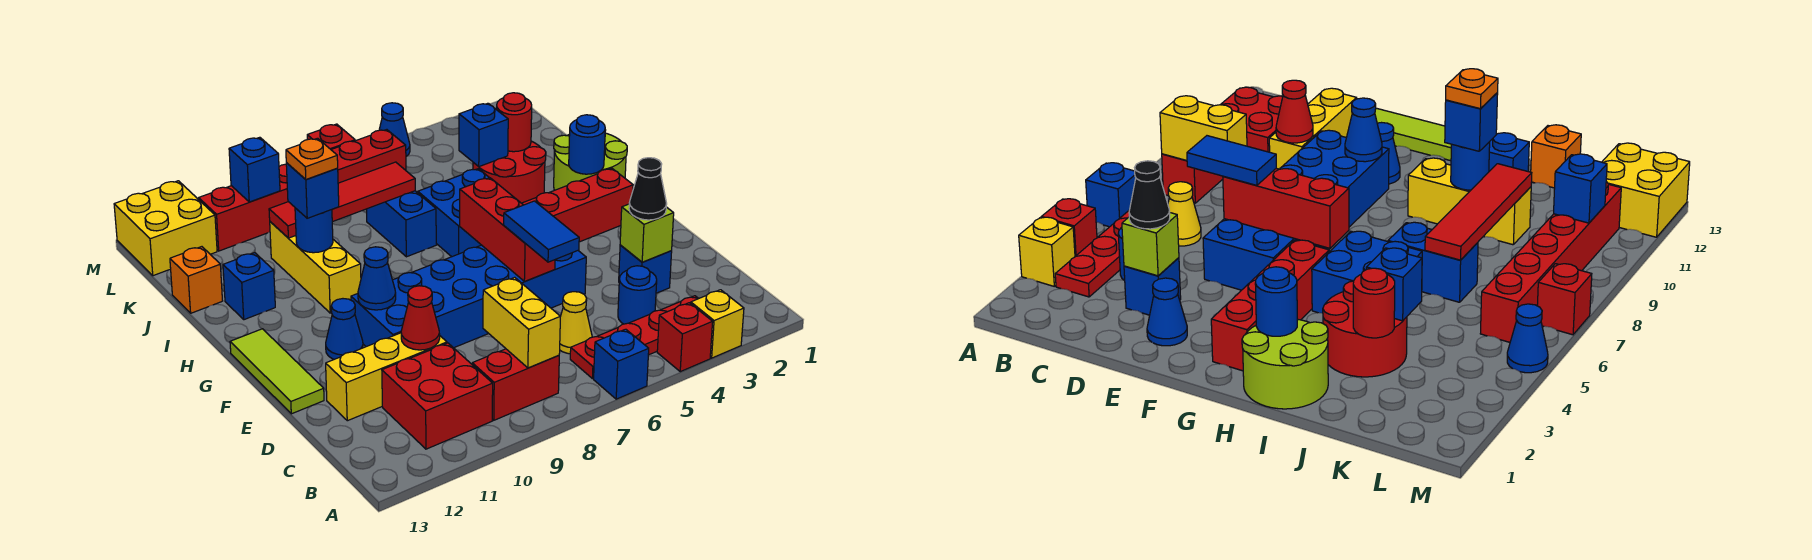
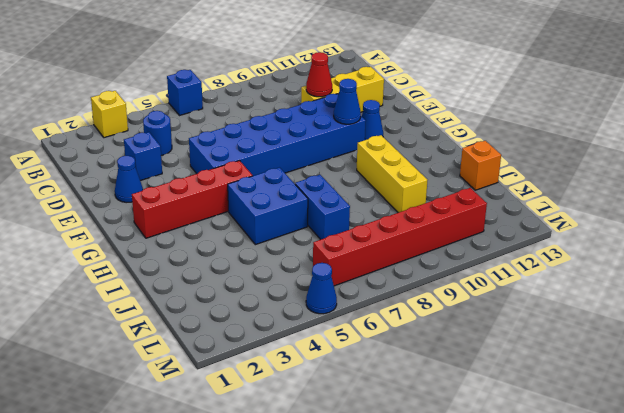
none -> red brick A4 level 1
none -> red plate B3:B6 level 1
none -> red brick B8:B9 level 1
none -> red brick B10:C11 level 1

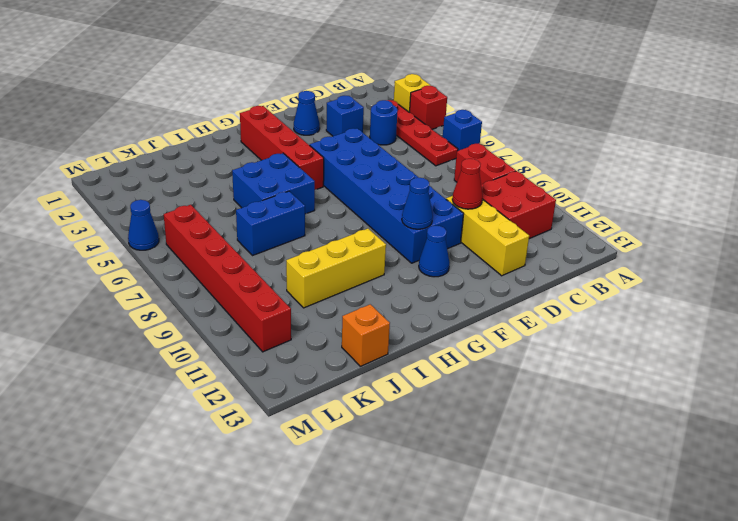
none -> yellow cone C6 level 1
none -> lime tile E13:G13 level 1
none -> lime round brick H1:I2 level 1
none -> red round brick I3:J4 level 1

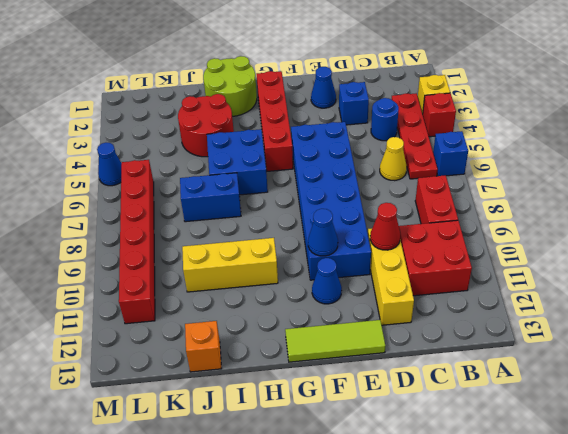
none -> blue brick I12 level 1
none -> yellow brick L12:M13 level 1
none -> red brick M7 level 1
none -> yellow brick B8:C8 level 2

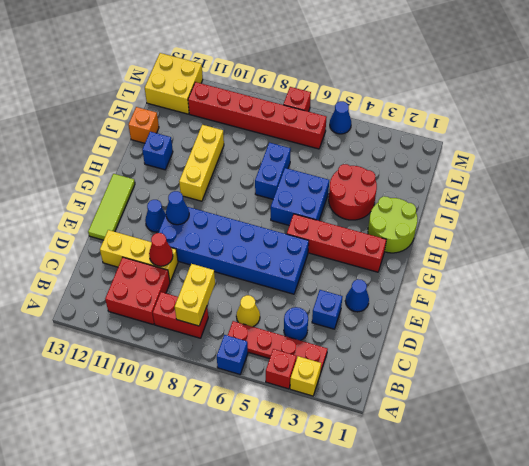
none -> lime brick D3 level 2
none -> red brick E6:G6 level 2
none -> blue round brick H2 level 2
none -> blue round brick I10 level 2

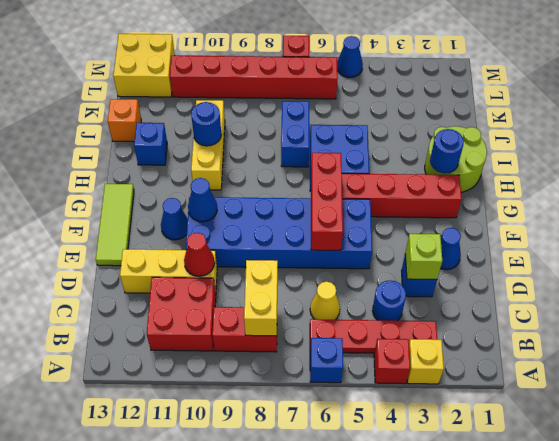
none -> red round brick I3:J4 level 1
none -> red round brick J3 level 2
none -> blue brick J4 level 2
none -> red tile J7:J10 level 2

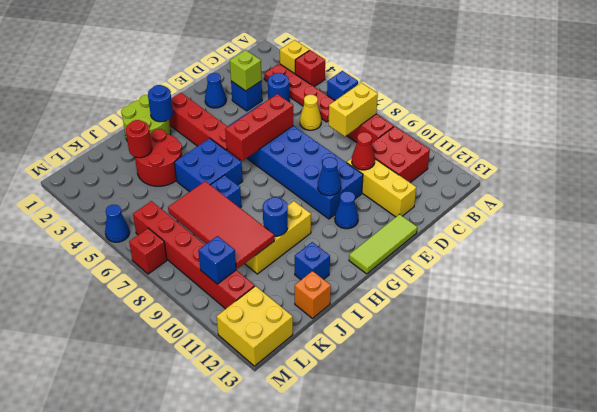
red tile J7:K10 level 2 -> red tile J7:J10 level 2
none -> blue brick J4 level 2
none -> black cone D3 level 3
none -> blue tile D6:E6 level 3
none -> blue brick I10 level 3

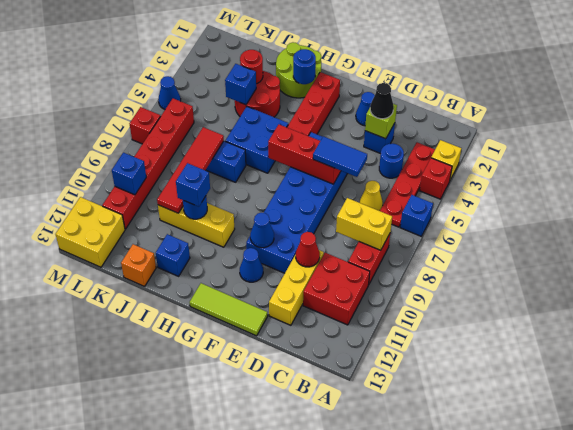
none -> orange plate I10 level 4

